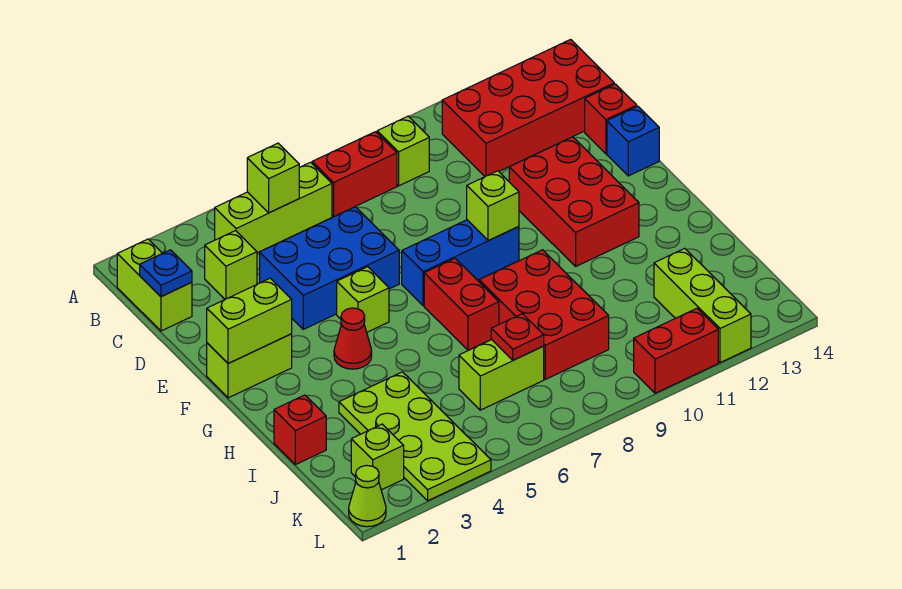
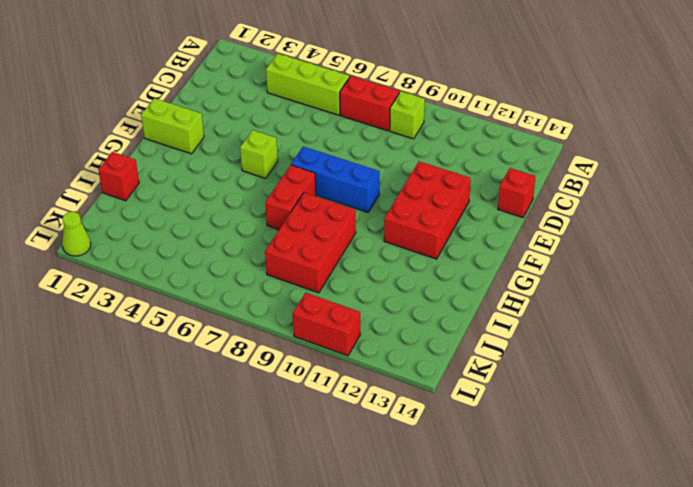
none -> lime brick B1:C1 level 1
none -> red brick B11:C14 level 1
none -> lime brick C3 level 1

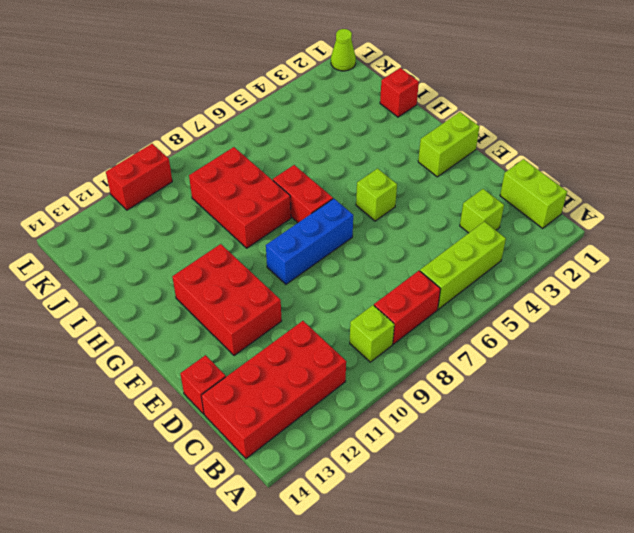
none -> blue brick D4:E6 level 1
none -> blue brick E14 level 1
none -> red cone G4 level 1

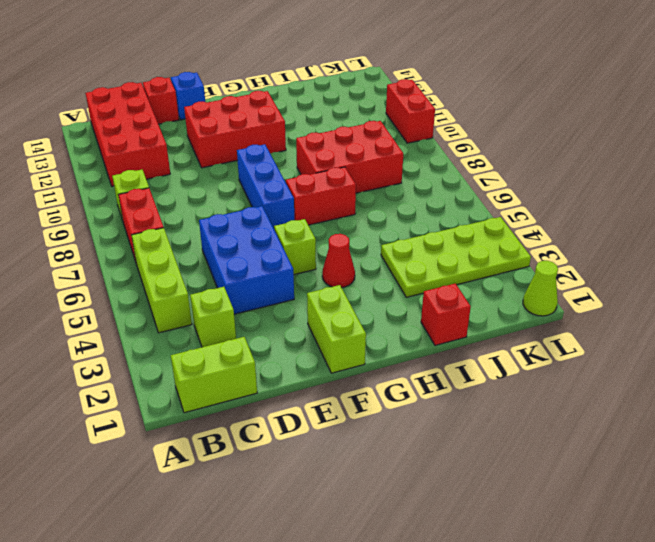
none -> lime brick J6:J7 level 1
none -> lime brick J12:L12 level 1
none -> lime brick K2 level 1

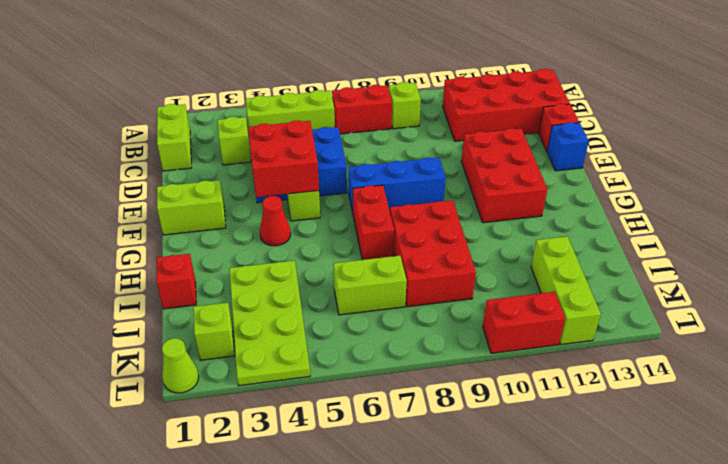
red brick E4:F5 level 2 -> none
none -> lime brick B5 level 2
none -> blue plate C1 level 2
none -> lime brick F1:F2 level 2

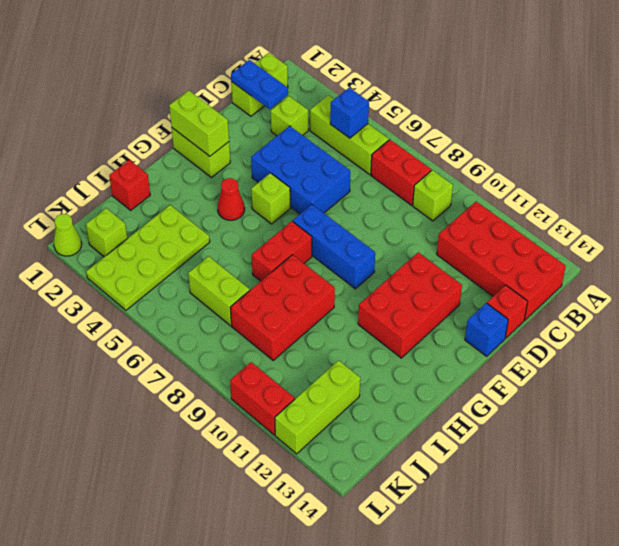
blue brick B5 level 2 -> lime brick B5 level 2
blue plate C1:C2 level 2 -> blue plate C1 level 2
none -> lime brick F9 level 2
none -> red plate J7 level 2

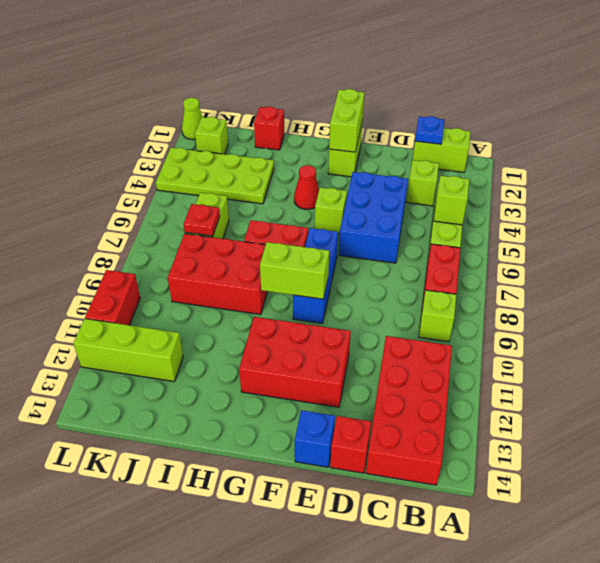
lime brick F9:G9 level 2 -> lime brick F9 level 2

